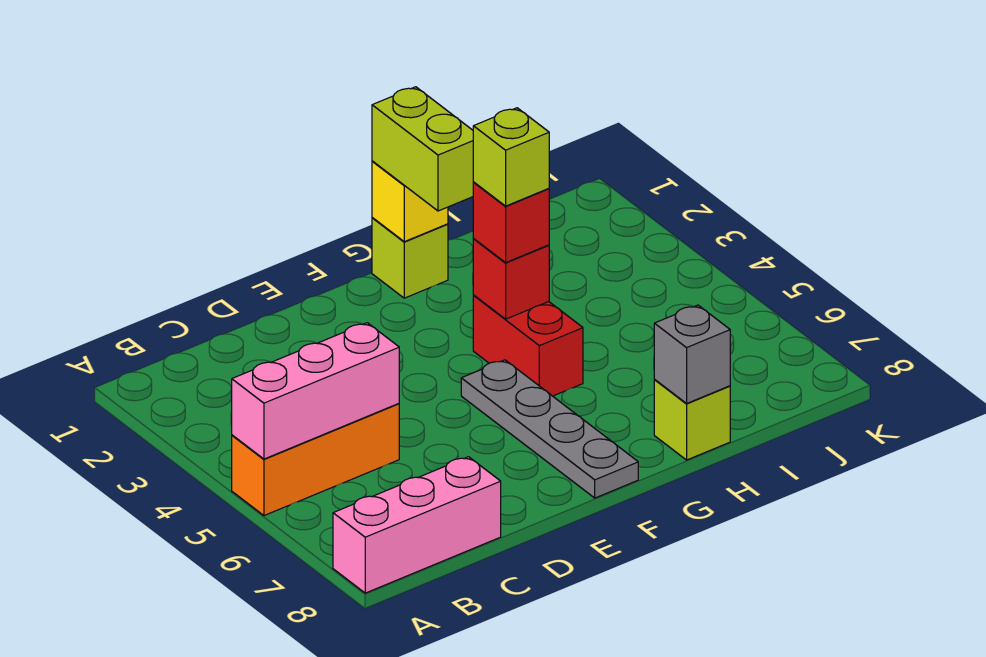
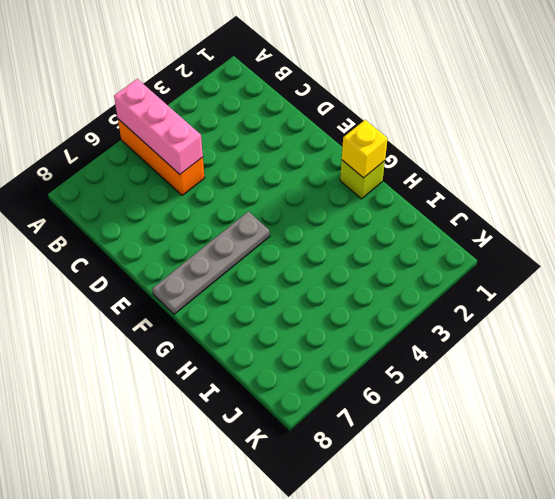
none -> pink brick A8:C8 level 1
none -> red brick G4:G5 level 1
none -> lime brick H8 level 1

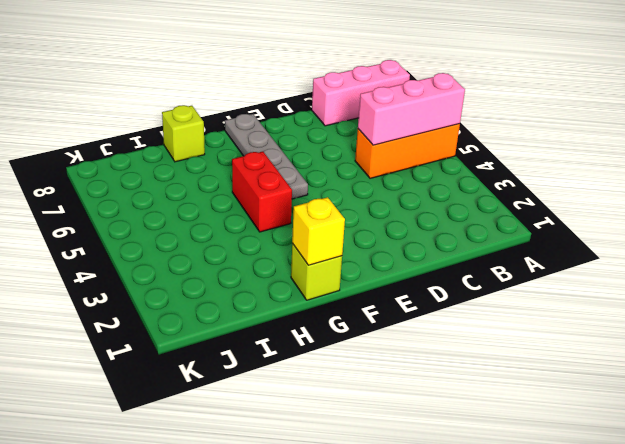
none -> red brick G4 level 2
none -> grey brick H8 level 2
none -> lime brick G1:G2 level 3

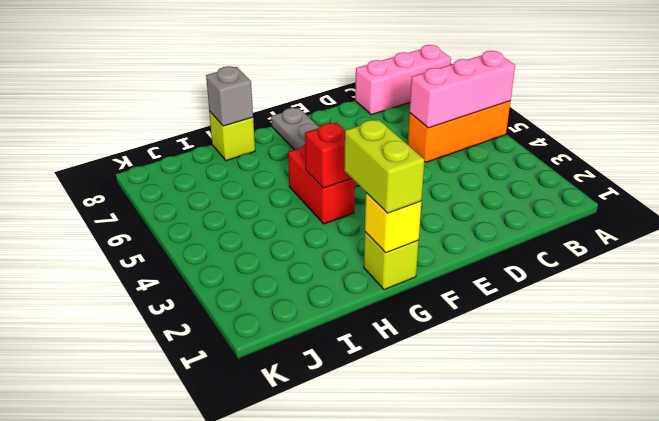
none -> red brick G4 level 3
none -> lime brick G4 level 4

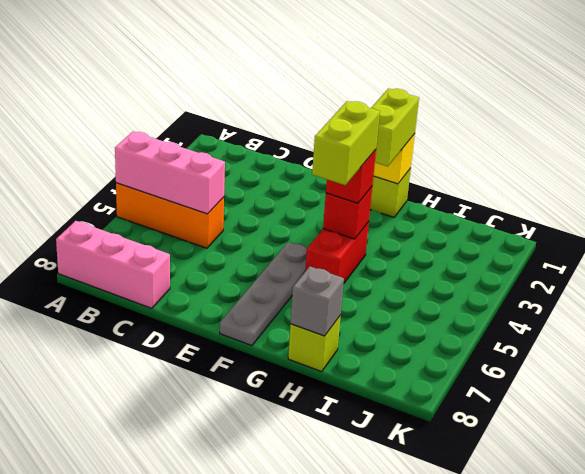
lime brick G4:G5 level 4 -> lime brick G4 level 4

